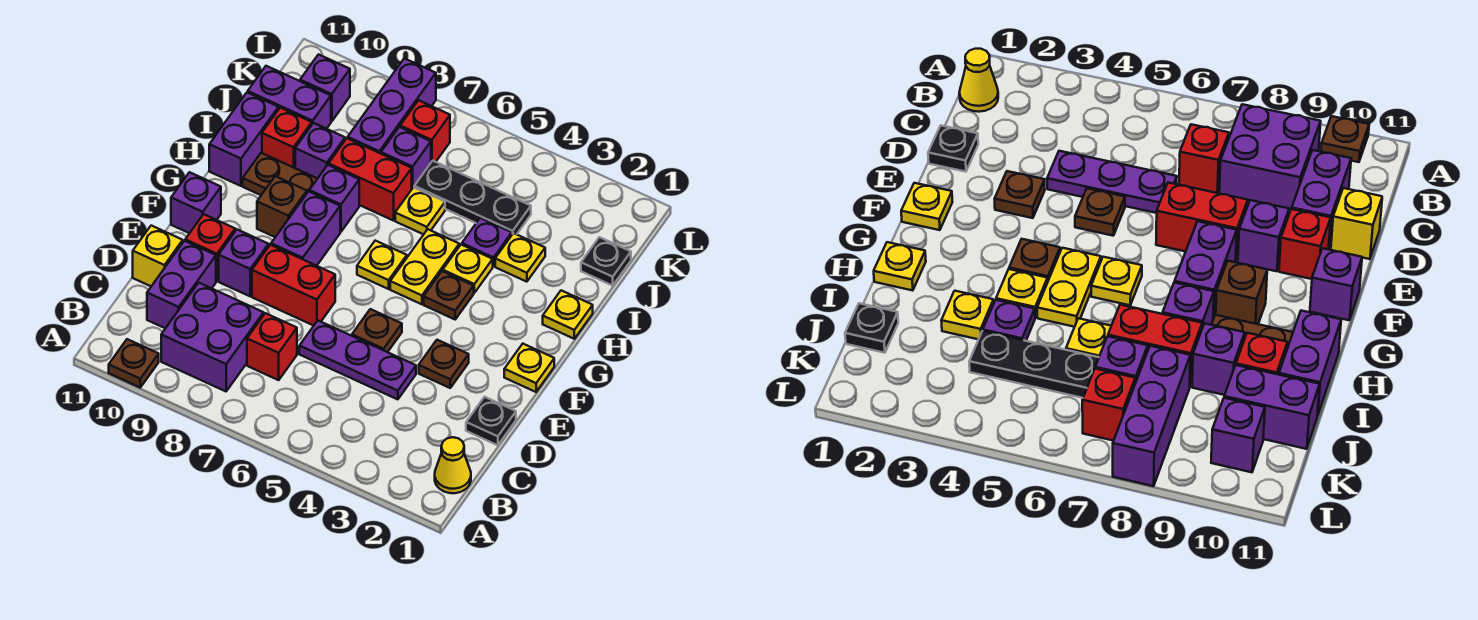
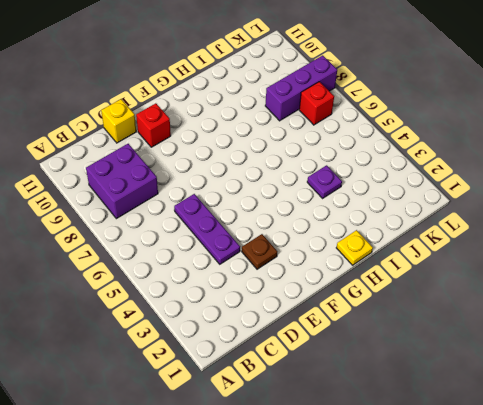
none -> brown plate A10 level 1
none -> yellow cone B1 level 1
none -> red brick C7 level 1
none -> purple brick C10:D10 level 1

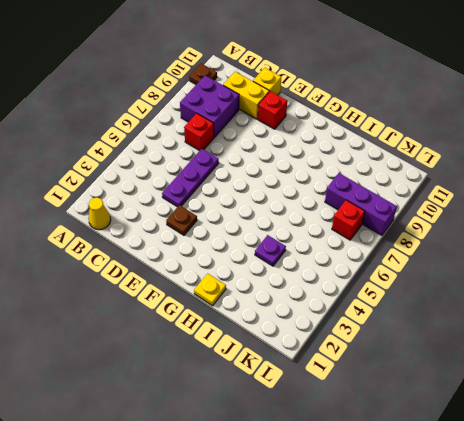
yellow brick C10:D10 level 1 -> purple brick C10:D10 level 1
none -> black plate D1 level 1
none -> brown plate E5 level 1
none -> red brick E7:E8 level 1
none -> purple brick E9 level 1

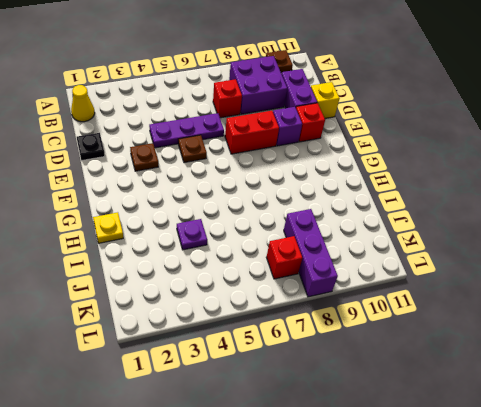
none -> yellow plate F1 level 1
none -> purple brick F8:G8 level 1
none -> purple brick F11 level 1
none -> brown plate G4 level 1

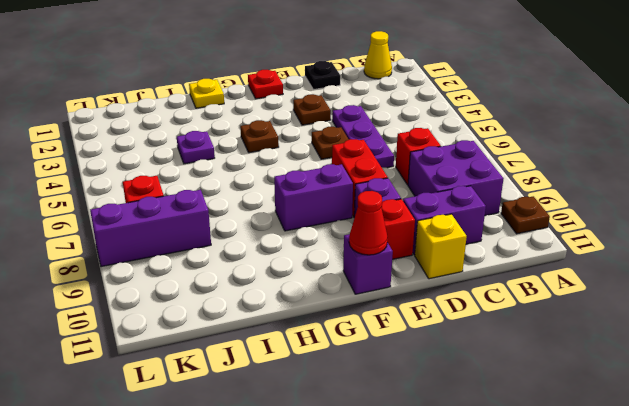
red plate F1 level 1 -> yellow plate F1 level 1
red cone F11 level 2 -> none
none -> yellow plate G5:H5 level 1
none -> yellow plate G6 level 1
none -> brown brick G9 level 1
none -> yellow plate H4 level 1

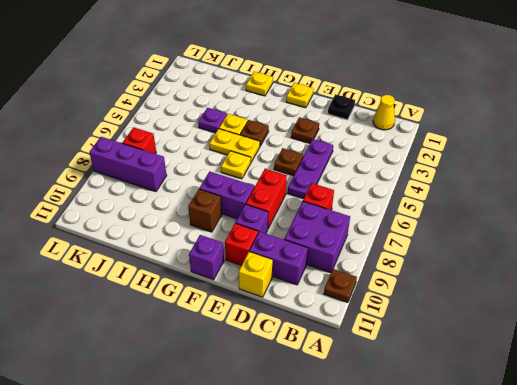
none -> purple brick H8 level 1
none -> brown plate H9:H10 level 1
none -> purple brick H11:I11 level 1
none -> yellow plate I3 level 1

